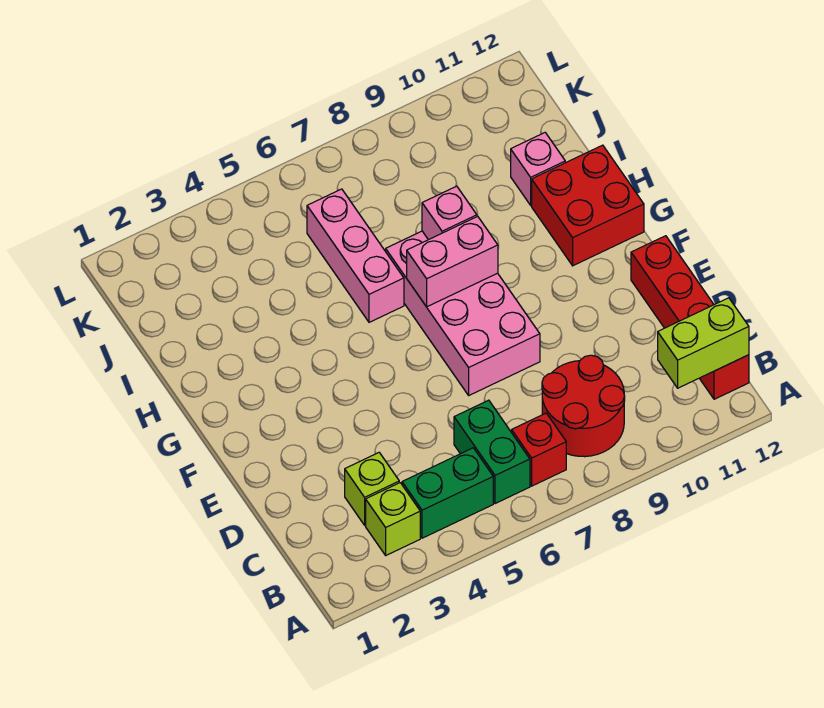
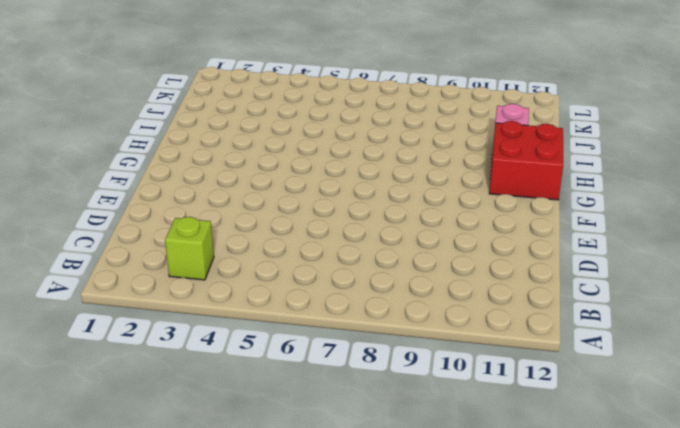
none -> green brick B4:B5 level 1
none -> green brick B6:C6 level 1
none -> red brick B7 level 1

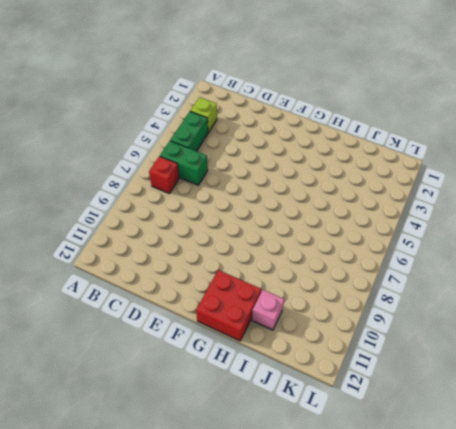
none -> red round brick B8:C9 level 1
none -> red brick B12:E12 level 1
none -> lime brick C3 level 1

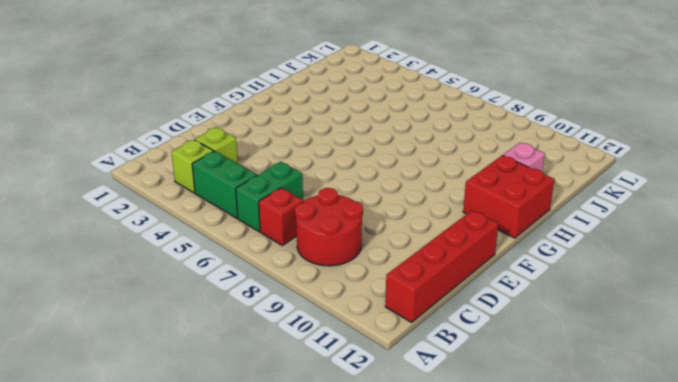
none -> pink brick E7:H8 level 1
none -> pink brick H6:J6 level 1
none -> lime brick B11:B12 level 2

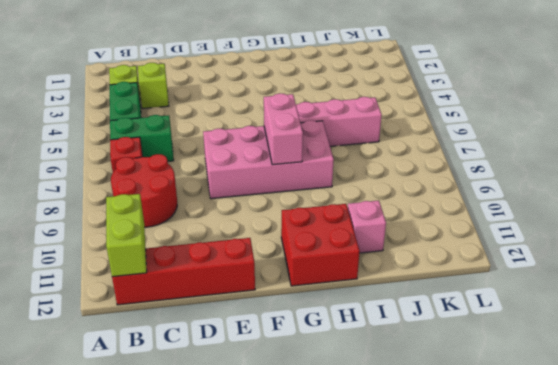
none -> pink brick H8 level 2

